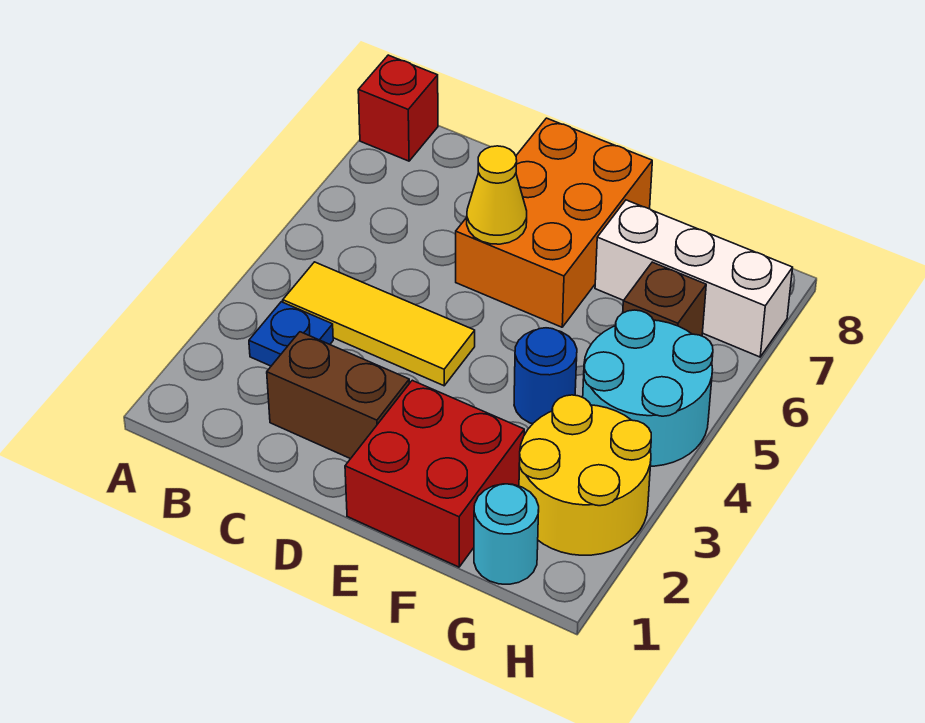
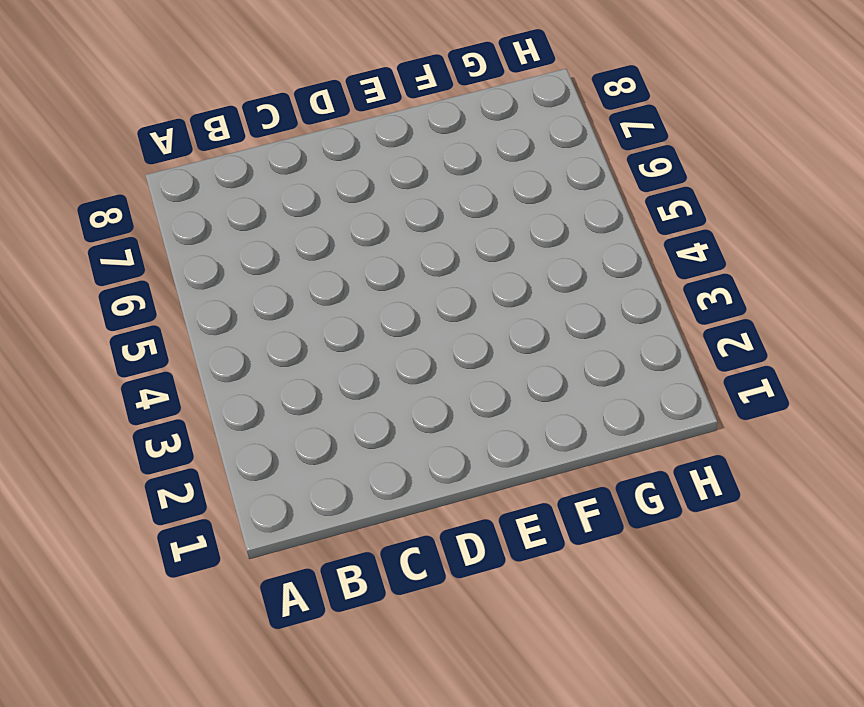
none -> red brick A8 level 1
none -> blue plate B3 level 1
none -> yellow tile B4:D4 level 1

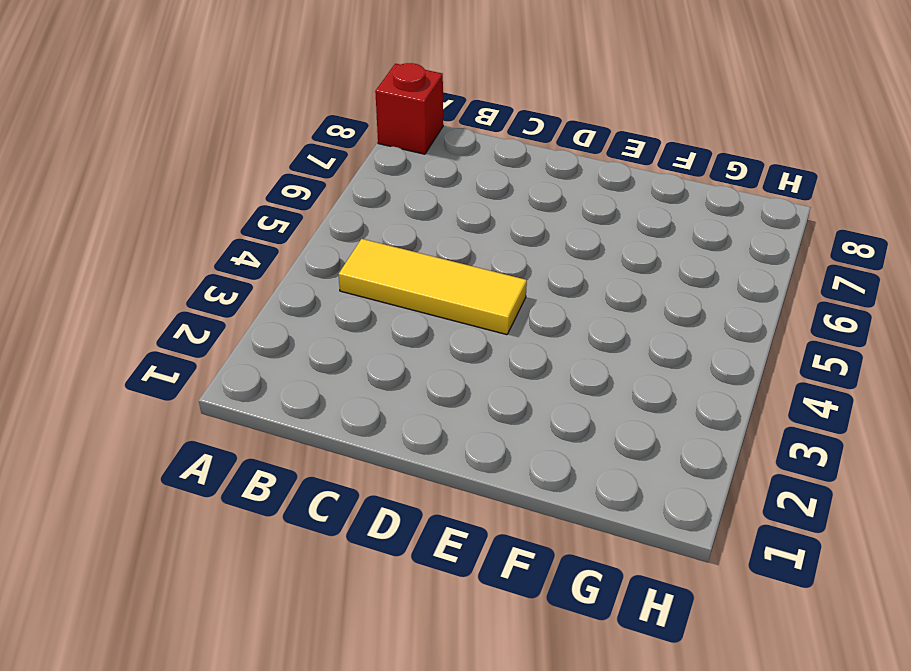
none -> blue plate B3 level 1
none -> brown brick C2:D2 level 1
none -> orange brick D6:E8 level 1

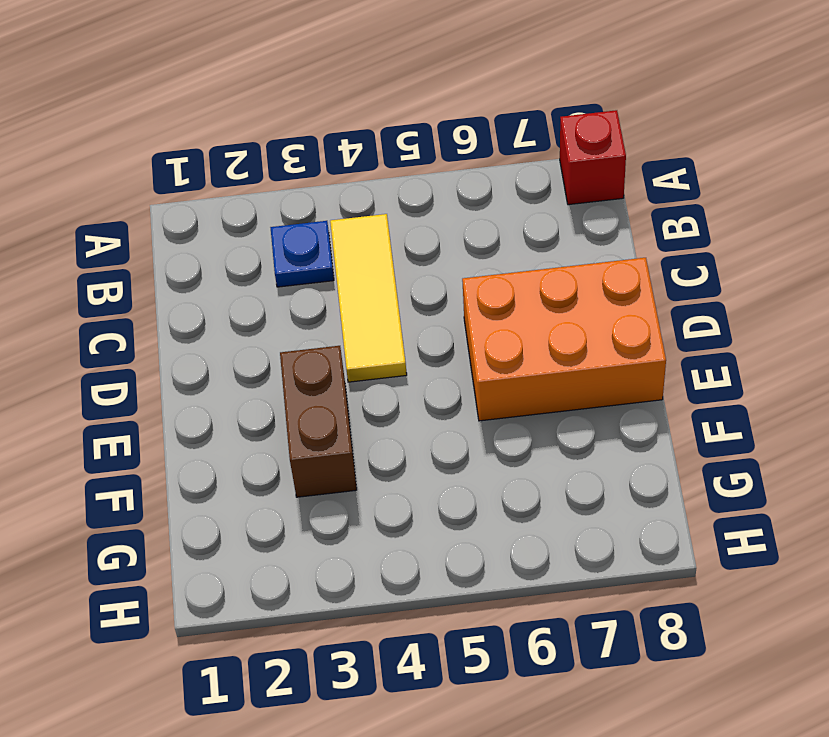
brown brick E3:F3 level 1 -> brown brick C2:D2 level 1
none -> red brick E1:F2 level 1
none -> blue round brick F4 level 1
none -> white brick F7:H7 level 1

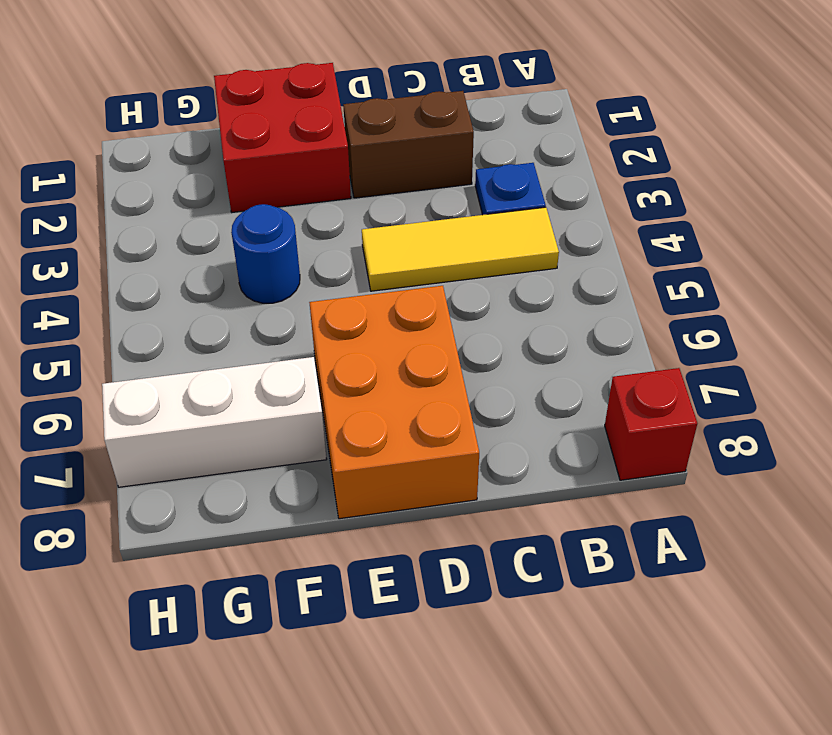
none -> cyan round brick G1 level 1
none -> yellow round brick G2:H3 level 1
none -> cyan round brick G4:H5 level 1

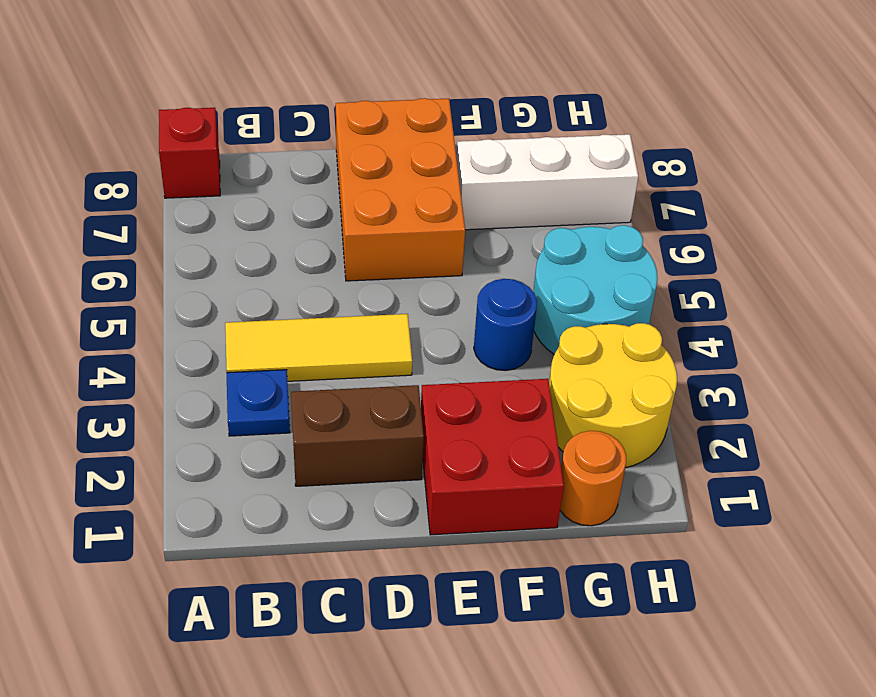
orange round brick G1 level 1 -> cyan round brick G1 level 1
none -> brown brick G6 level 1
none -> yellow cone D6 level 2

